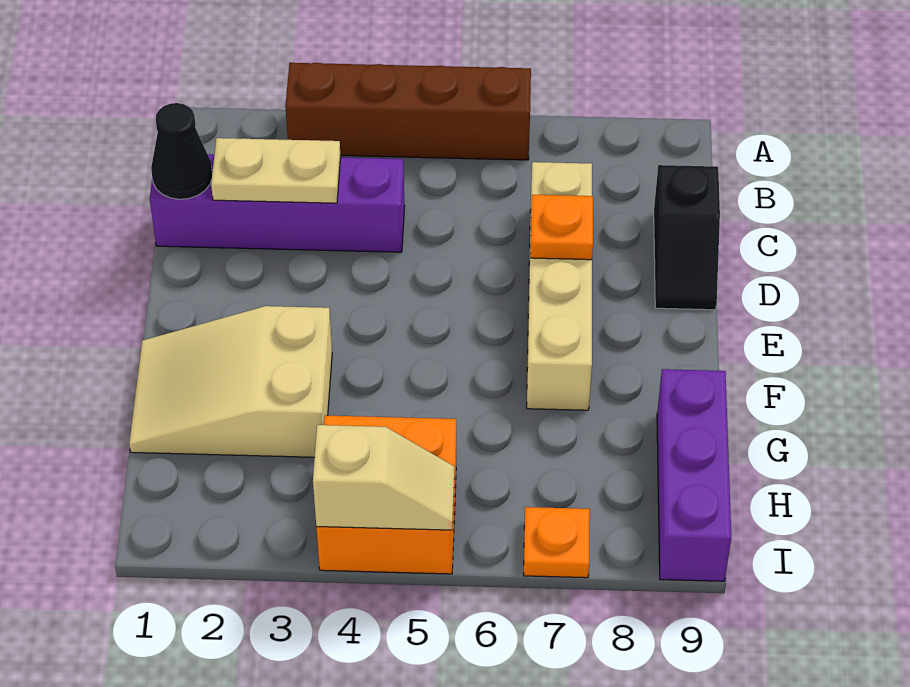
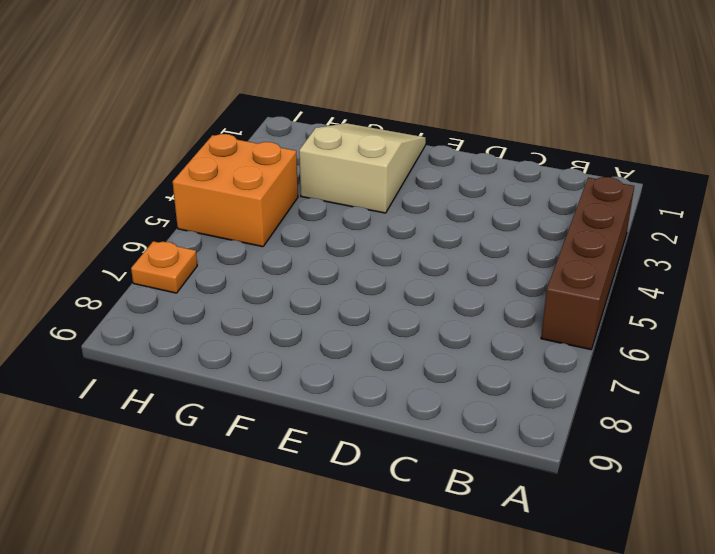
none -> purple brick C1:C4 level 1
none -> tan brick C7:F7 level 1
none -> black slope C9:D9 level 1 top C

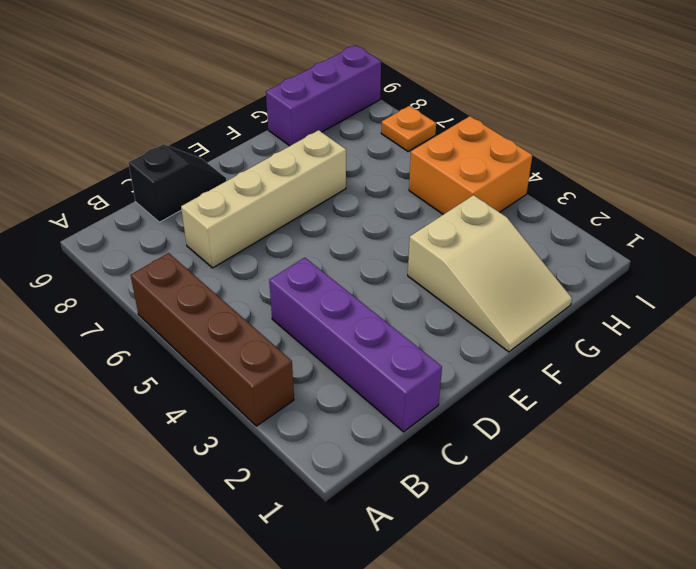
none -> black cone C1 level 2
none -> tan plate C2:C3 level 2
none -> orange plate D7 level 2

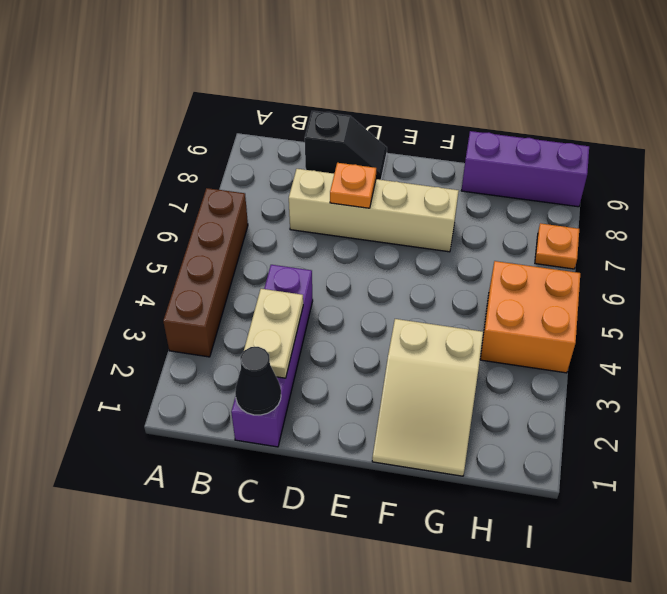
none -> tan slope I4:I5 level 2 top 4

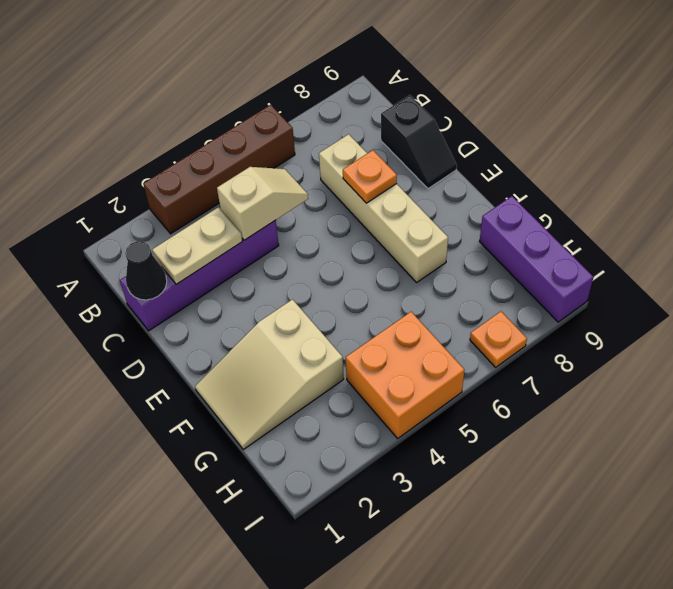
tan slope C4:C5 level 2 top 4 -> tan slope I4:I5 level 2 top 4

